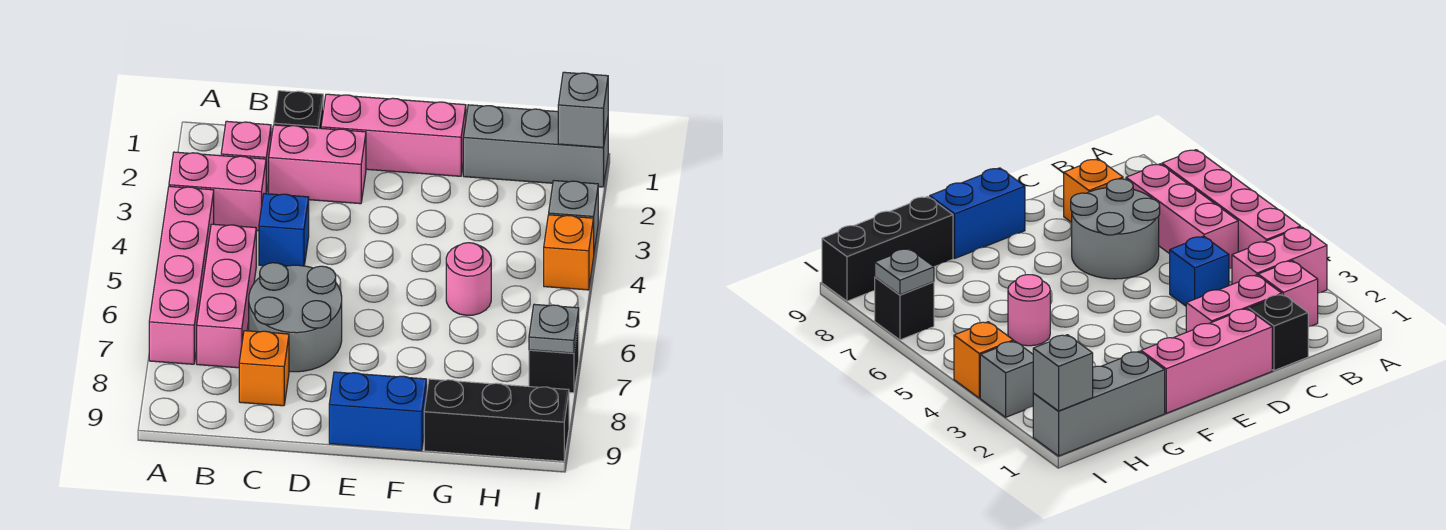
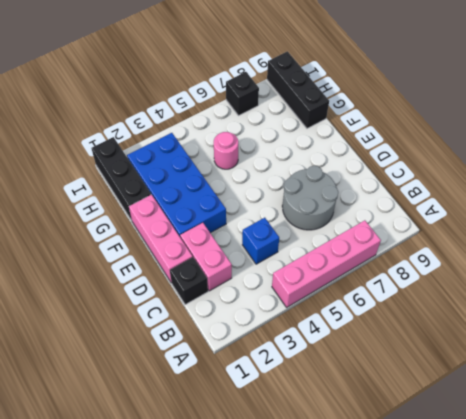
blue brick E2:H3 level 1 -> none
black brick G1:I1 level 1 -> grey brick G1:I1 level 1
none -> pink brick A3:B3 level 1
none -> pink brick B2 level 1
none -> pink brick B5:B7 level 1

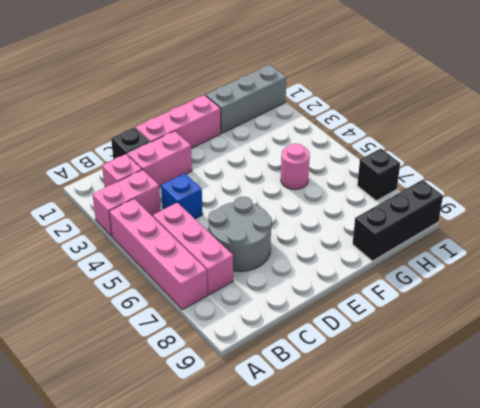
none -> orange brick C8 level 1
none -> blue brick E9:F9 level 1
none -> grey brick I3 level 1

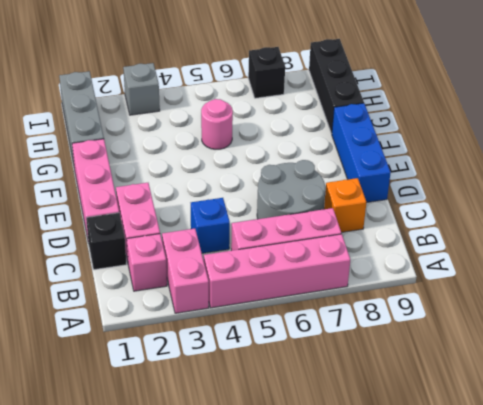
blue brick D9:F9 level 1 -> blue brick E9:F9 level 1
none -> orange brick I4 level 1
none -> grey brick I1 level 2
none -> grey plate I7 level 2

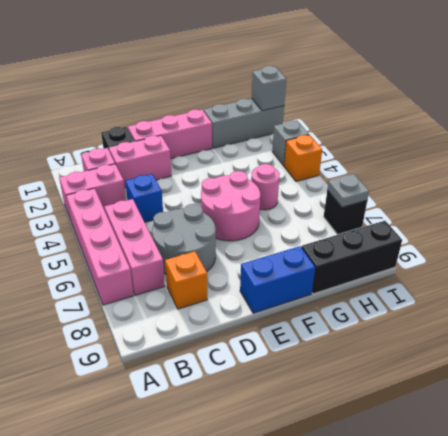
pink round brick E5:F6 level 1 -> none

